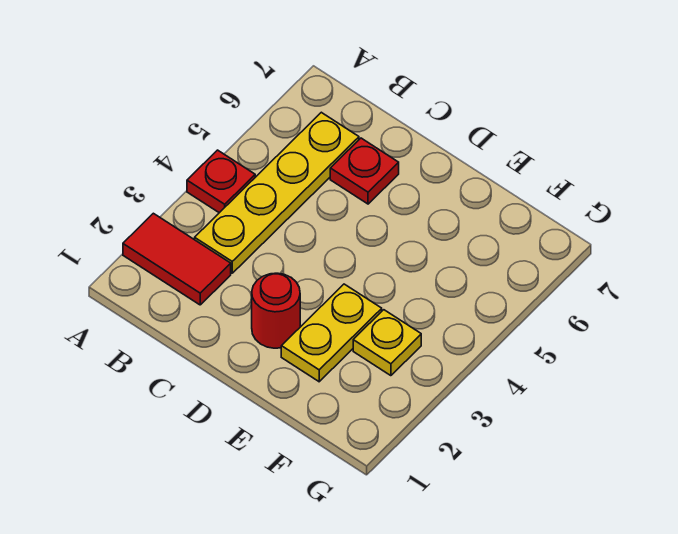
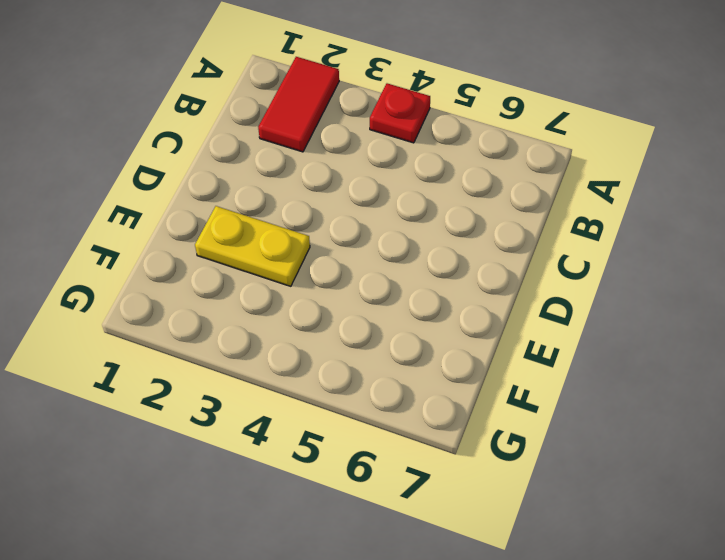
none -> yellow plate B3:B6 level 1
none -> red plate C6 level 1

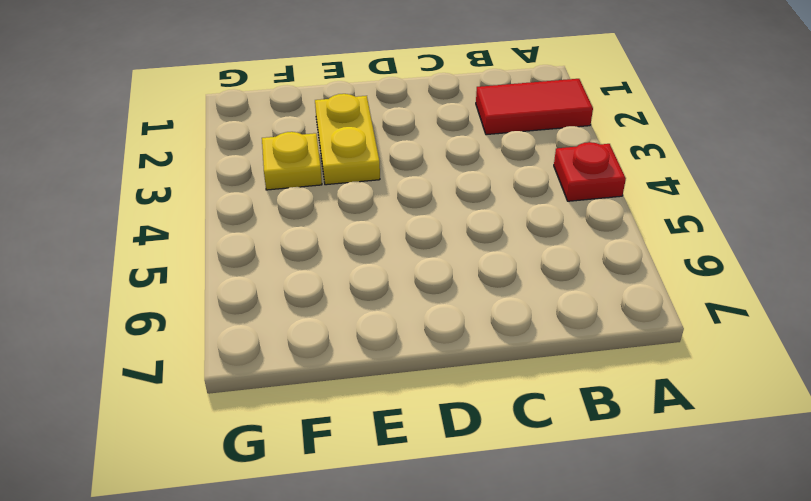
none -> yellow plate B3:B6 level 1
none -> red plate C6 level 1

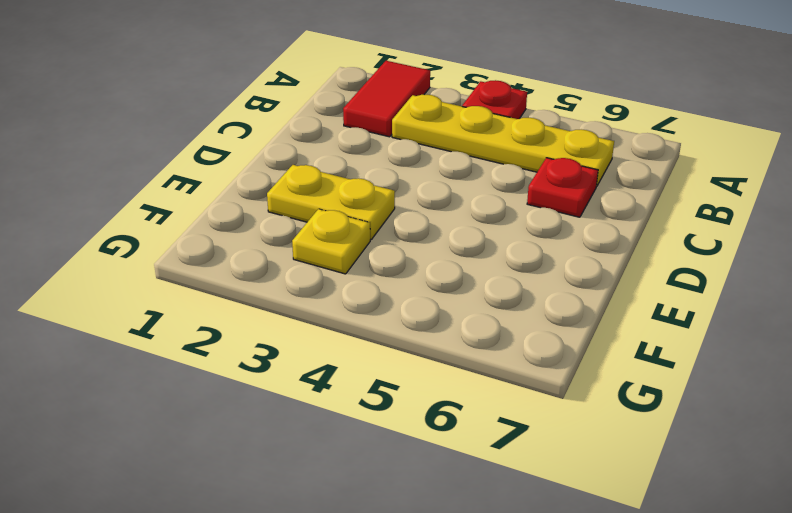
none -> red round brick D2 level 1

